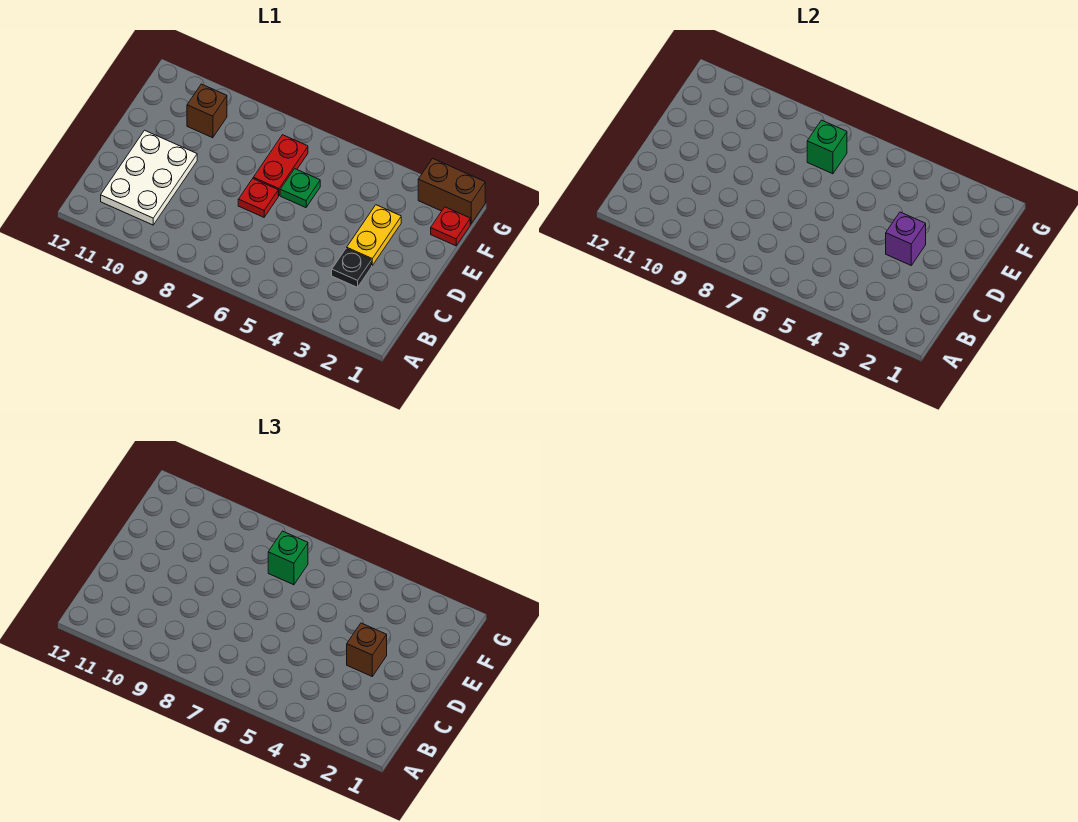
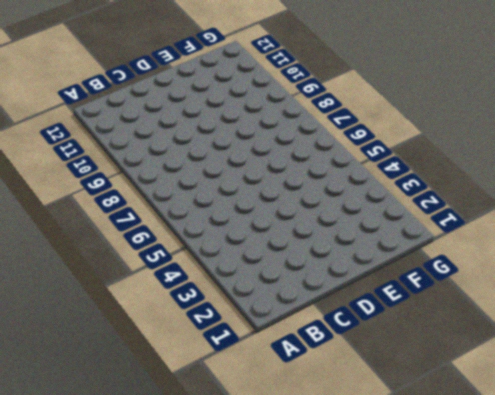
none -> white plate B10:D11 level 1
none -> black plate C3 level 1
none -> yellow plate D3:E3 level 1

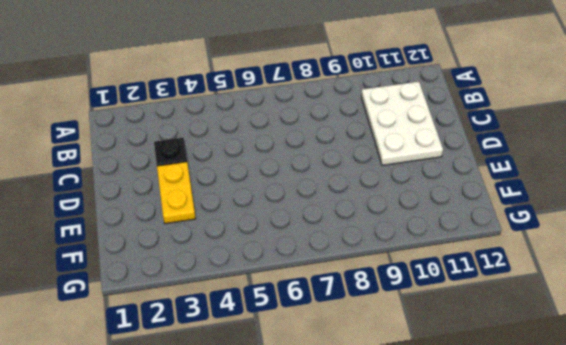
none -> red plate D7 level 1
none -> green plate E6 level 1
none -> red plate E7:F7 level 1

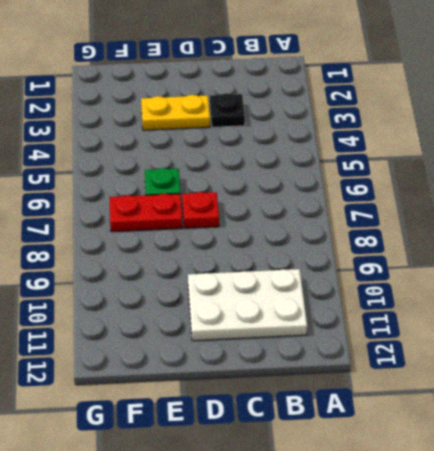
none -> red plate F1 level 1
none -> brown brick F10 level 1
none -> brown brick G1:G2 level 1

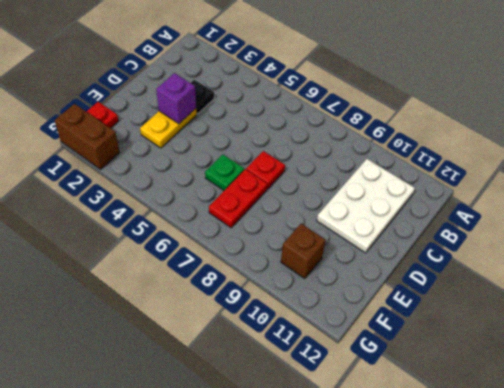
none -> green brick F7 level 2
none -> brown brick D3 level 3
none -> green brick F7 level 3

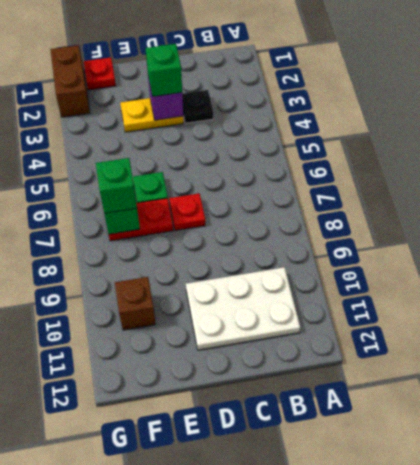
green brick D3 level 3 -> brown brick D3 level 3

